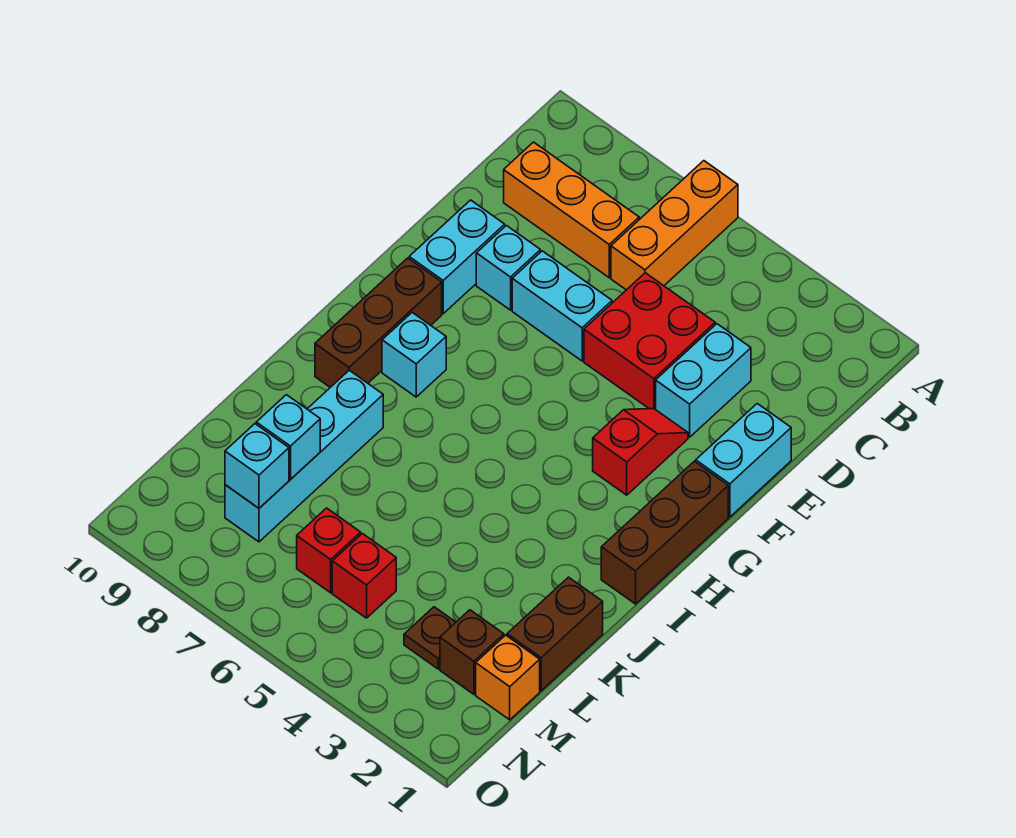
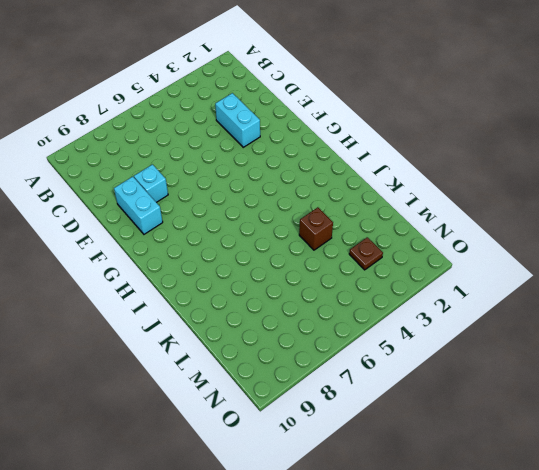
brown brick K4 level 1 -> brown brick M2 level 1
none -> orange brick A6:C6 level 1
none -> orange brick C7:C9 level 1
none -> red brick D4:E5 level 1

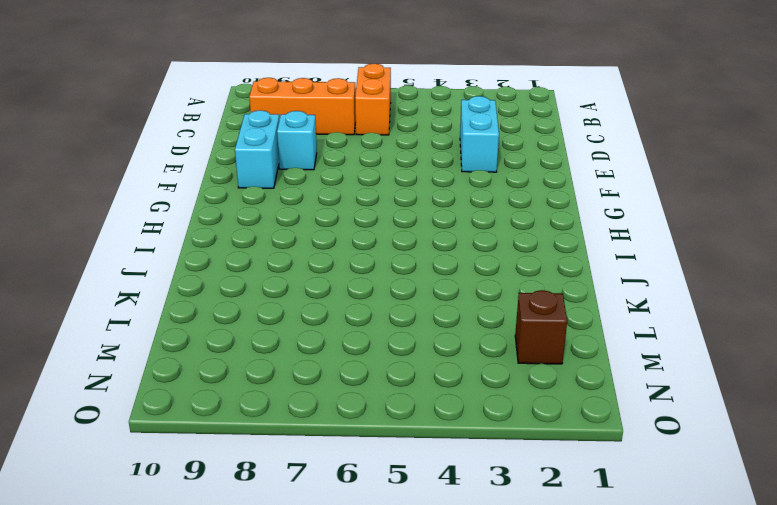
orange brick B6:C6 level 1 -> orange brick A6:C6 level 1
none -> red brick D4:E5 level 1
none -> cyan brick E1:F1 level 1
none -> cyan brick E6:E7 level 1

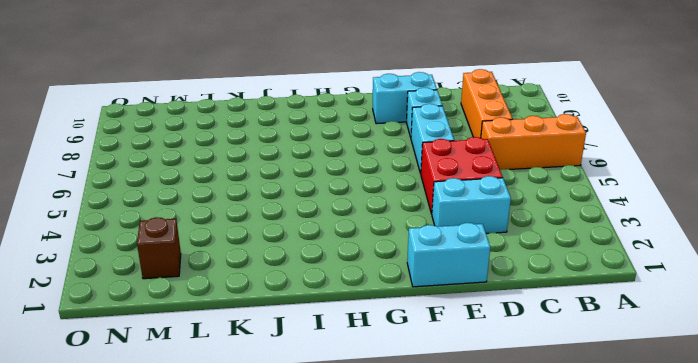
none -> red slope F3:G3 level 1 top G
none -> brown brick G1:I1 level 1
none -> brown brick G9:I9 level 1

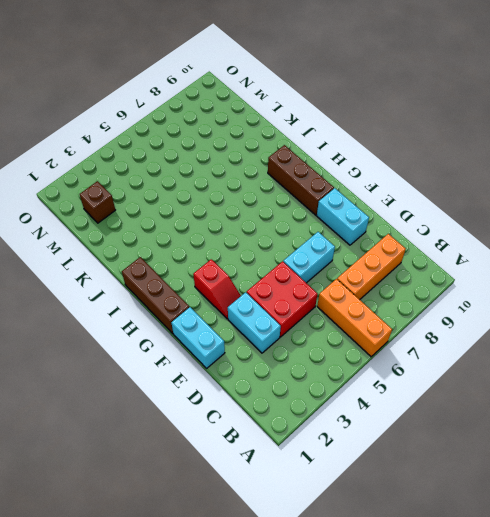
none -> cyan brick E8 level 1
none -> cyan brick H8 level 1
none -> cyan brick J8:M8 level 1

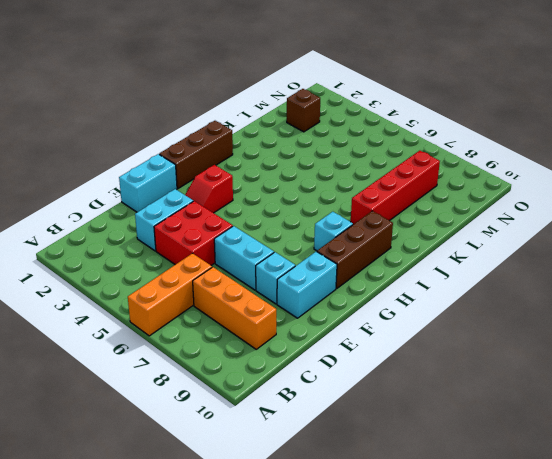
red brick J8:M8 level 1 -> cyan brick J8:M8 level 1
none -> brown brick K1:L1 level 1
none -> orange brick M1 level 1
none -> brown plate M3 level 1

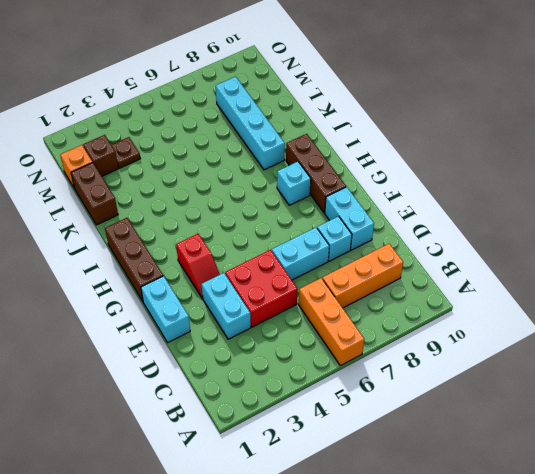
none -> red brick M5 level 1
none -> red brick M6 level 1
none -> cyan brick L8 level 2

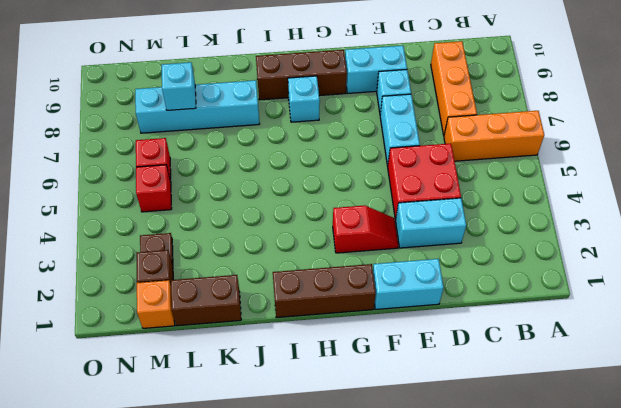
none -> cyan brick M8 level 2

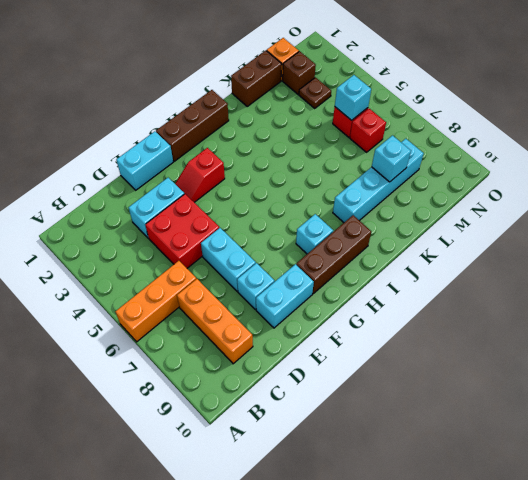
cyan brick M5 level 2 -> cyan brick M8 level 2

